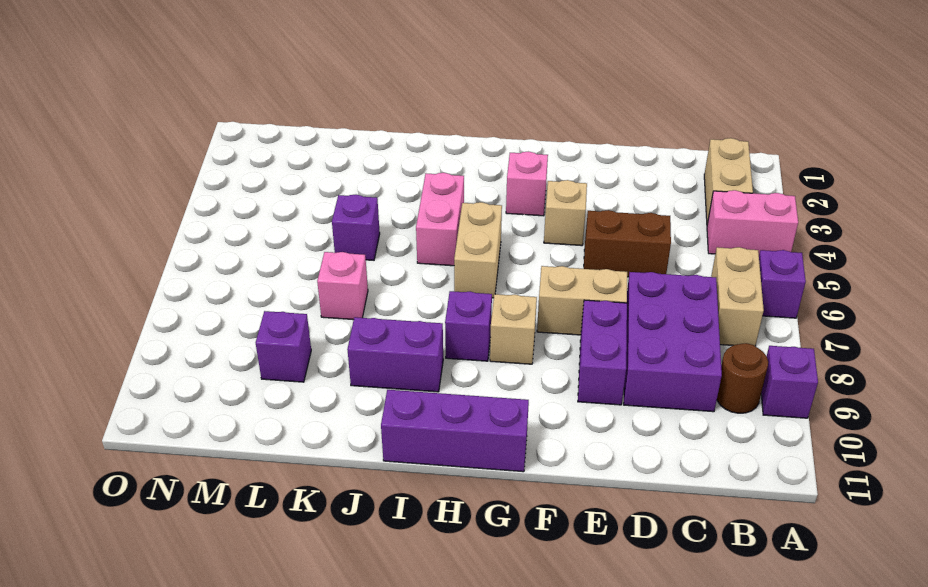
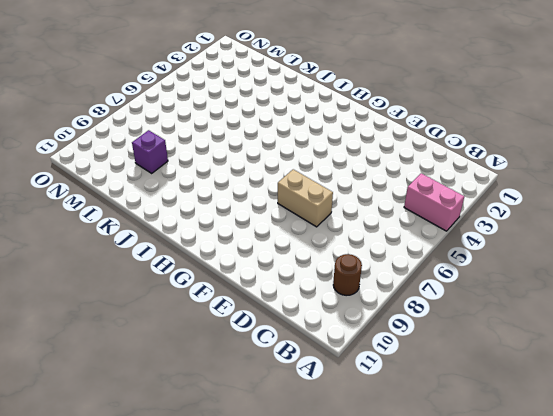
none -> purple brick A6 level 1
none -> purple brick A9 level 1
none -> tan brick B2:B3 level 1

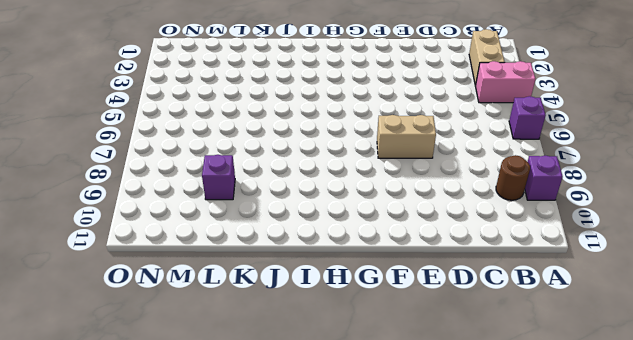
none -> tan brick B6:B7 level 1
none -> purple brick C7:D9 level 1
none -> brown brick D5:E5 level 1

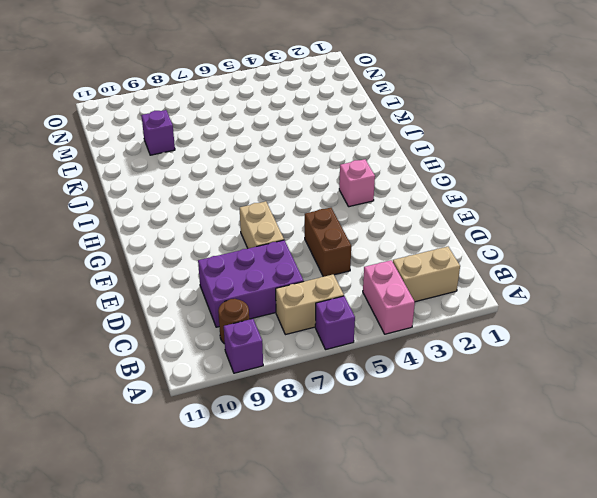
none -> purple brick E8:E9 level 1
none -> tan brick F4 level 1
none -> tan brick G8 level 1

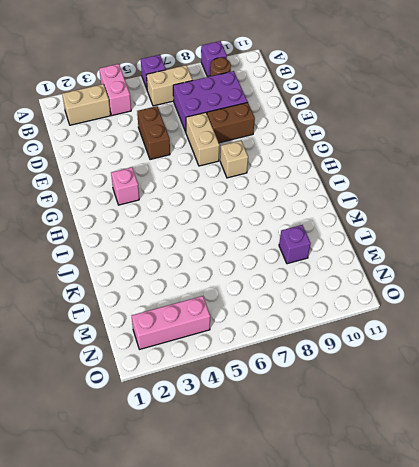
brown brick E8:E9 level 1 -> purple brick E8:E9 level 1
pink brick N2:N4 level 1 -> none
none -> tan brick F4 level 1
none -> purple brick G11:I11 level 1
none -> tan brick H5:H6 level 1

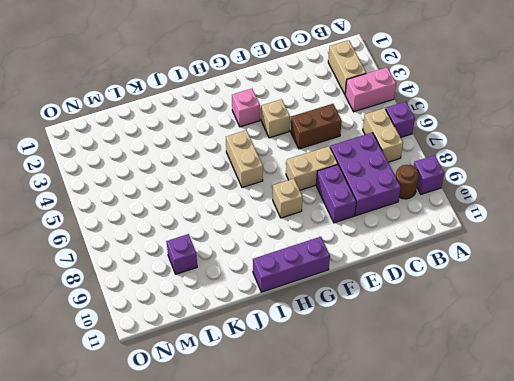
none -> purple brick H8 level 1
none -> pink brick I4:I5 level 1
none -> purple brick I9:J9 level 1

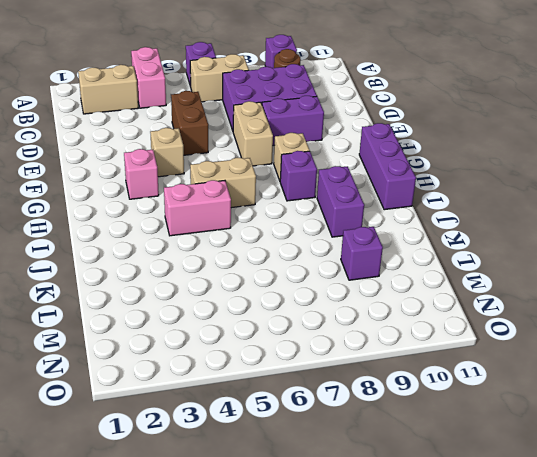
none -> purple brick K5 level 1
none -> pink brick K7 level 1

